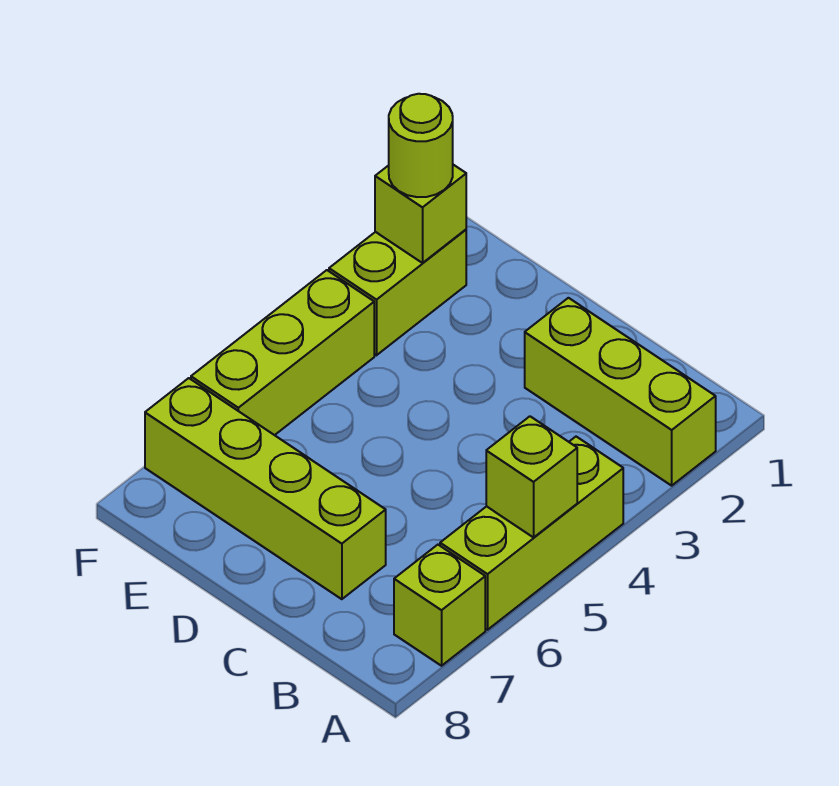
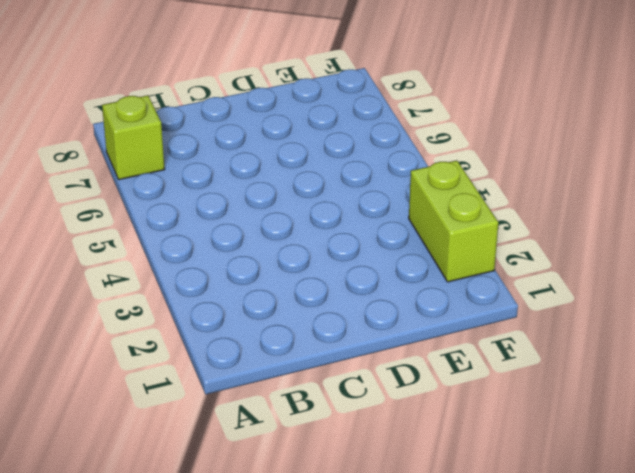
none -> lime brick A2:C2 level 1
none -> lime brick A4:A6 level 1

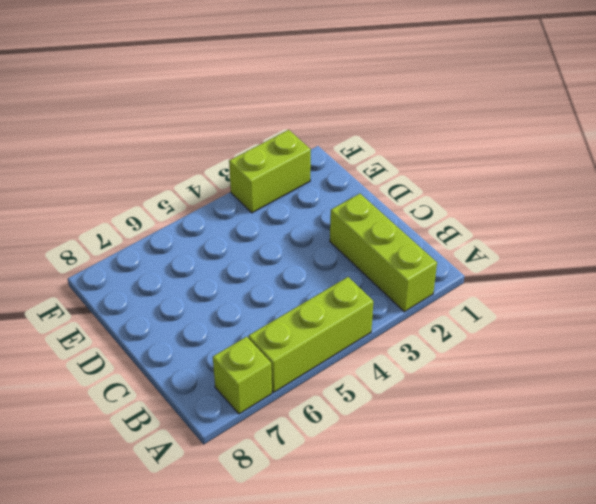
none -> lime brick C7:F7 level 1
none -> lime brick F4:F6 level 1

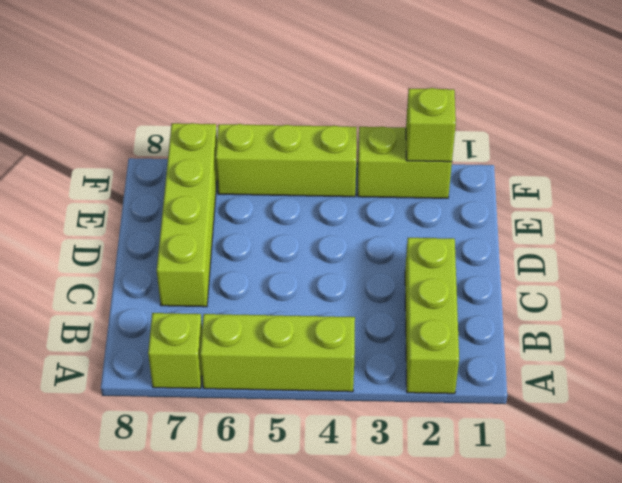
none -> lime brick A5 level 2
none -> lime round brick F2 level 3

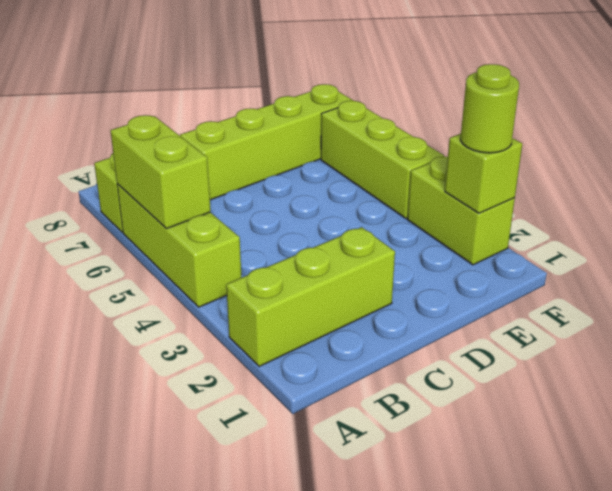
lime brick A5:A6 level 2 -> lime brick A5 level 2

